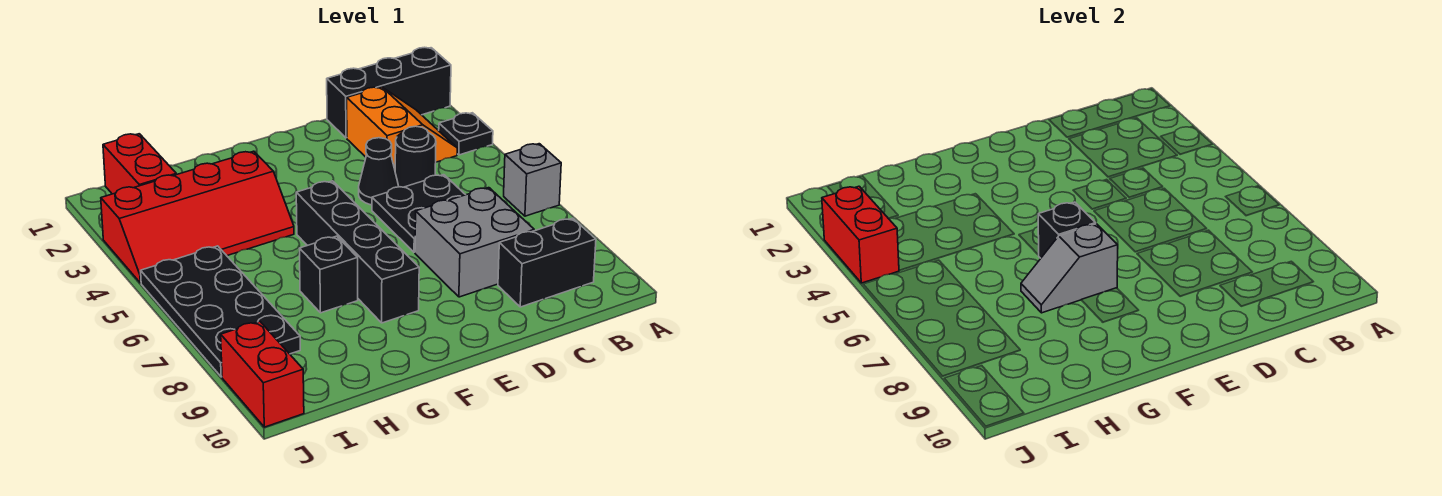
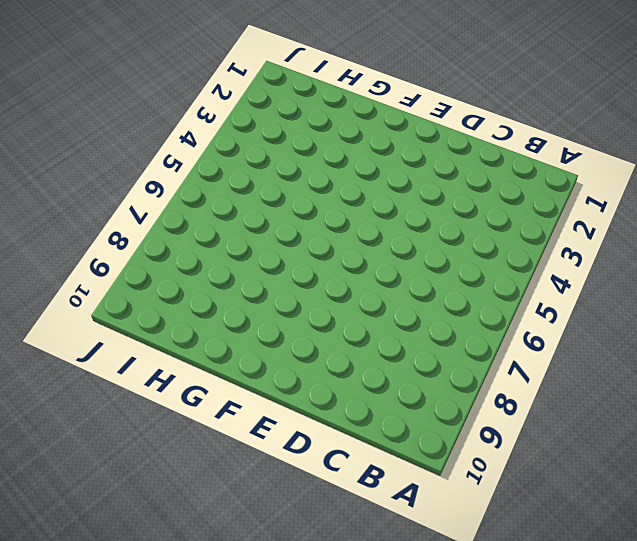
none -> black brick A1:C1 level 1
none -> black plate A3 level 1
none -> grey brick A6 level 1

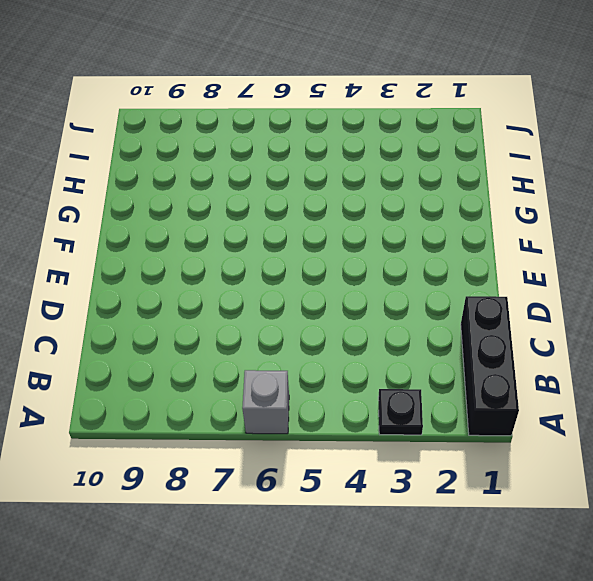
none -> orange slope B2:C3 level 1 top C
none -> black brick B9:C9 level 1
none -> black round brick C4 level 1

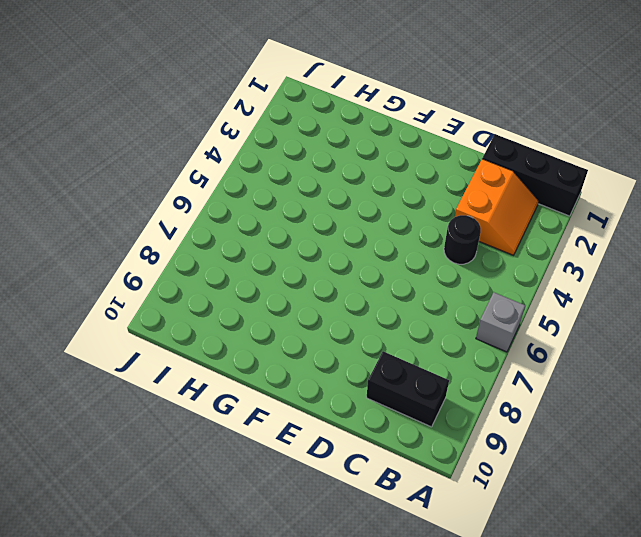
none -> black plate A3 level 1
none -> black plate C5:D6 level 1
none -> grey brick C7:D8 level 1

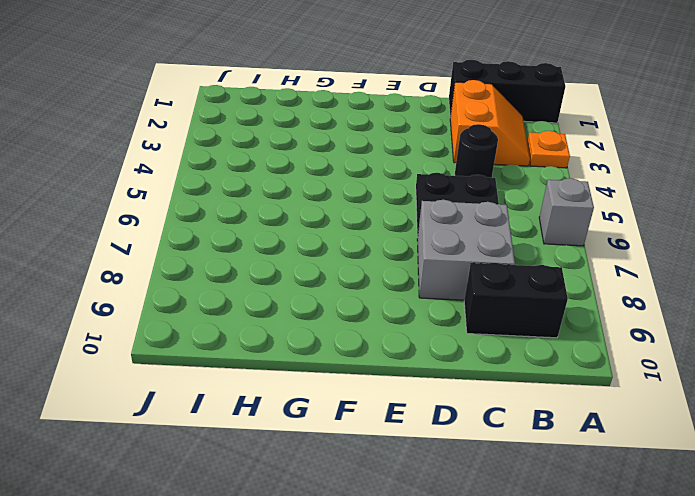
orange plate A3 level 1 -> black plate A3 level 1
none -> black cone D4 level 1
none -> black brick F5:F8 level 1
none -> red slope G3:J4 level 1 top 3

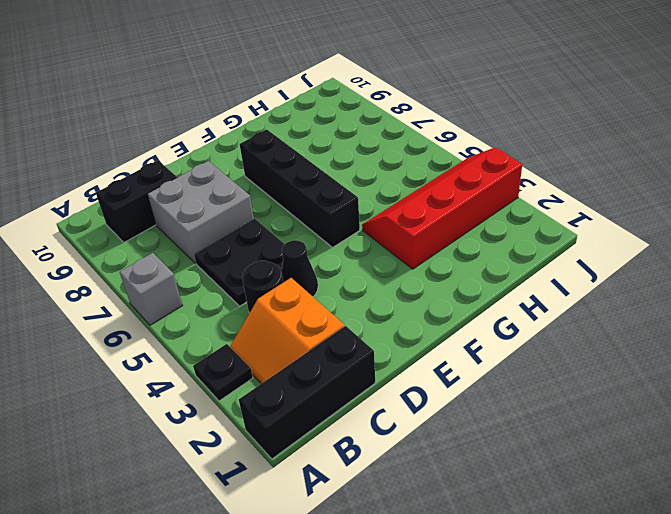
none -> black brick G7 level 1
none -> red brick I1:I2 level 1
none -> black plate I5:J8 level 1

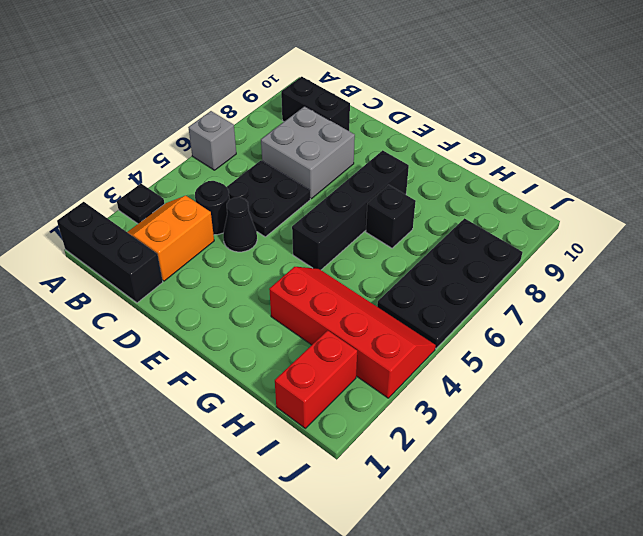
none -> red brick J9:J10 level 1
none -> black brick F6 level 2
none -> grey slope F7:G7 level 2 top F

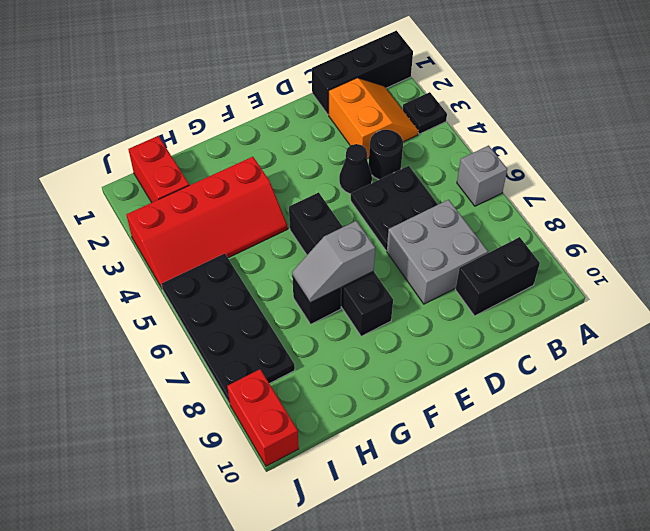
none -> black brick F6 level 2
none -> red brick J3:J4 level 2

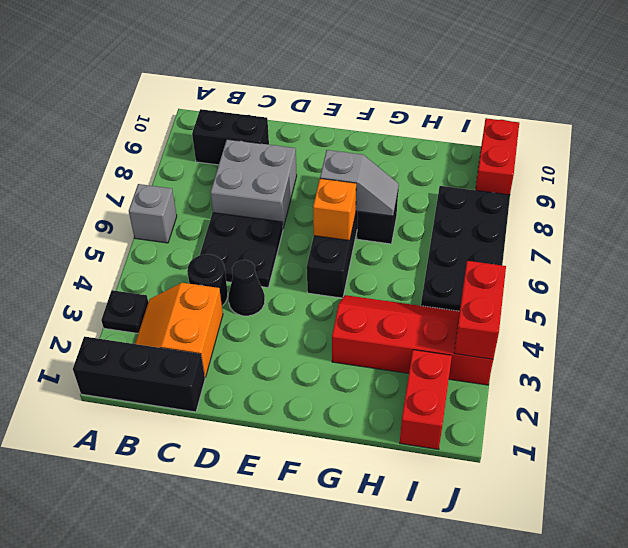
orange brick F6 level 2 -> black brick F6 level 2

